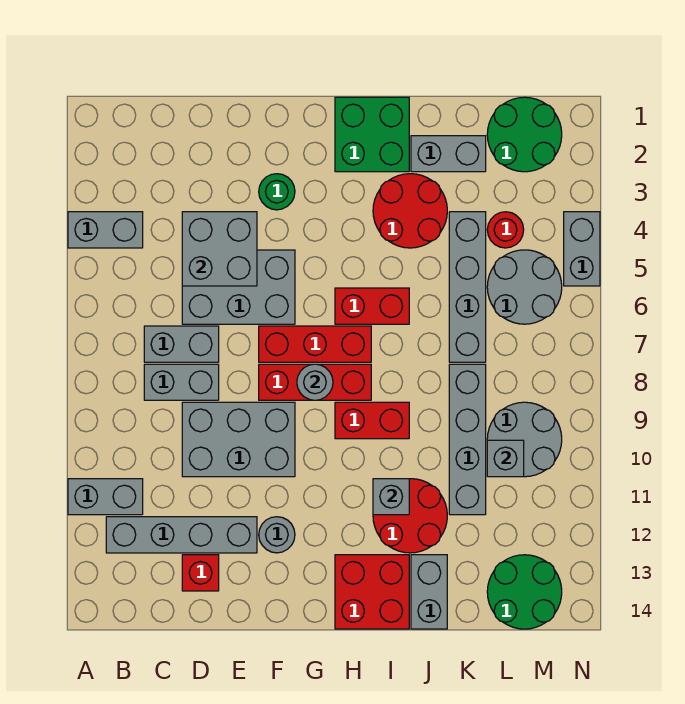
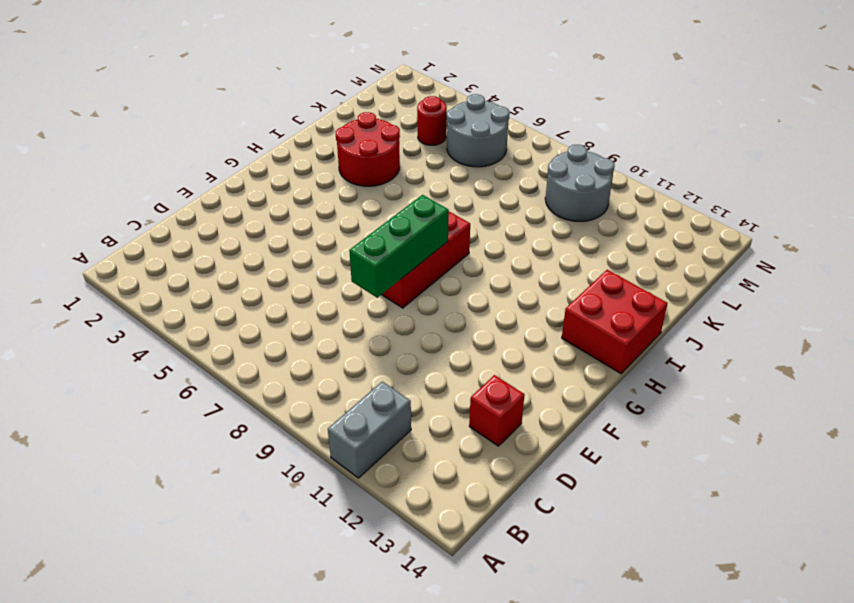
green brick E8:G8 level 2 -> grey round brick G8 level 2
none -> grey brick A4:B4 level 1
none -> grey brick B12:E12 level 1
none -> grey brick C7:D7 level 1
none -> grey brick C8:D8 level 1

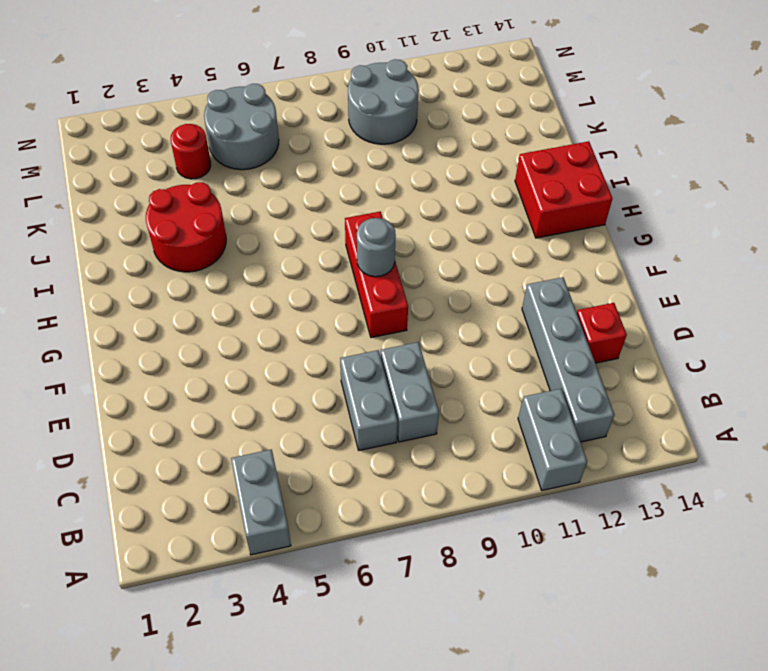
none -> grey brick D5:F6 level 1
none -> grey brick D9:F10 level 1
none -> green round brick F3 level 1
none -> red brick F7:H7 level 1

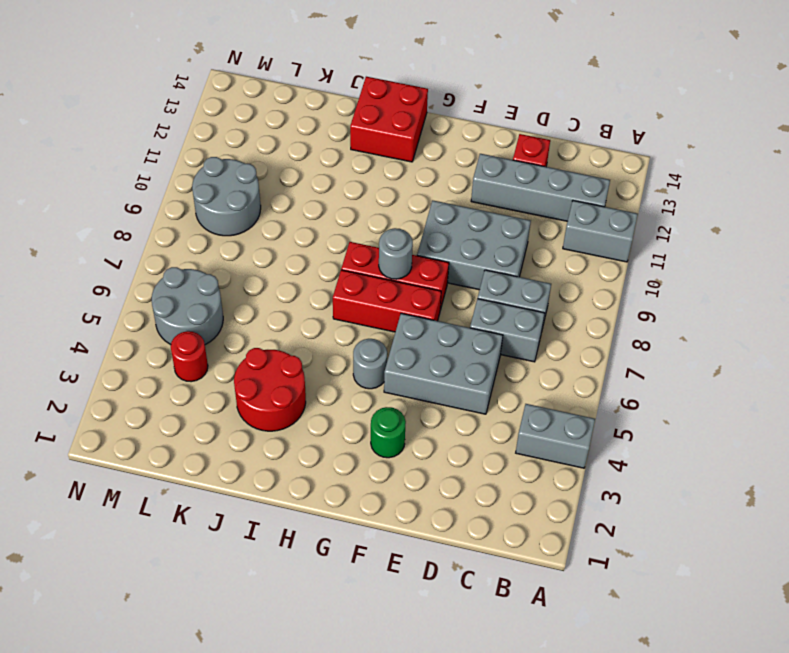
grey round brick G5 level 1 -> grey round brick F12 level 1
none -> green brick H1:I2 level 1
none -> red brick H6:I6 level 1
none -> red brick H9:I9 level 1
none -> red round brick I11:J12 level 1

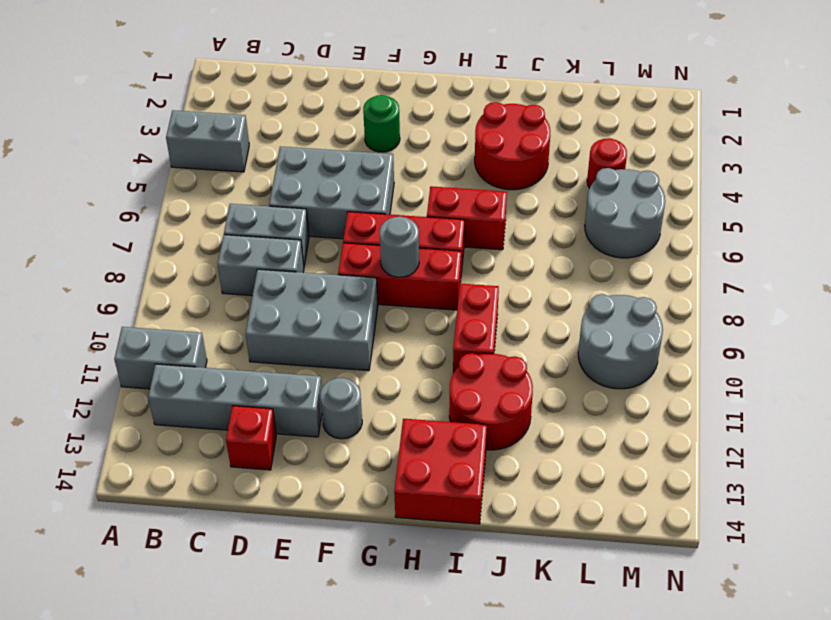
red brick I9:I10 level 1 -> red brick H9:I9 level 1
none -> green brick H1:I2 level 1
none -> grey brick J2:K2 level 1
none -> grey brick J13:J14 level 1
none -> grey brick K4:K7 level 1

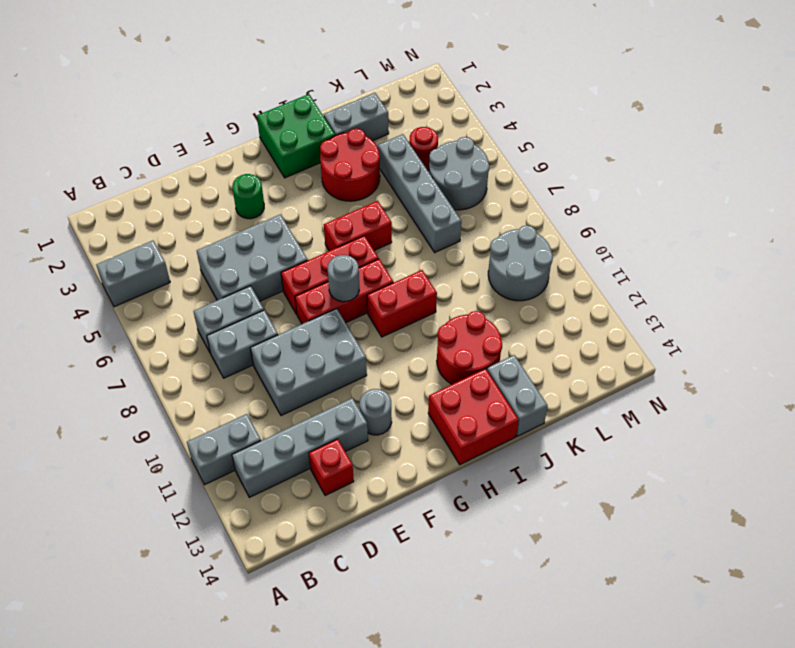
none -> grey brick K8:K11 level 1
none -> green round brick L1:M2 level 1
none -> green round brick L13:M14 level 1
none -> grey brick N4:N5 level 1

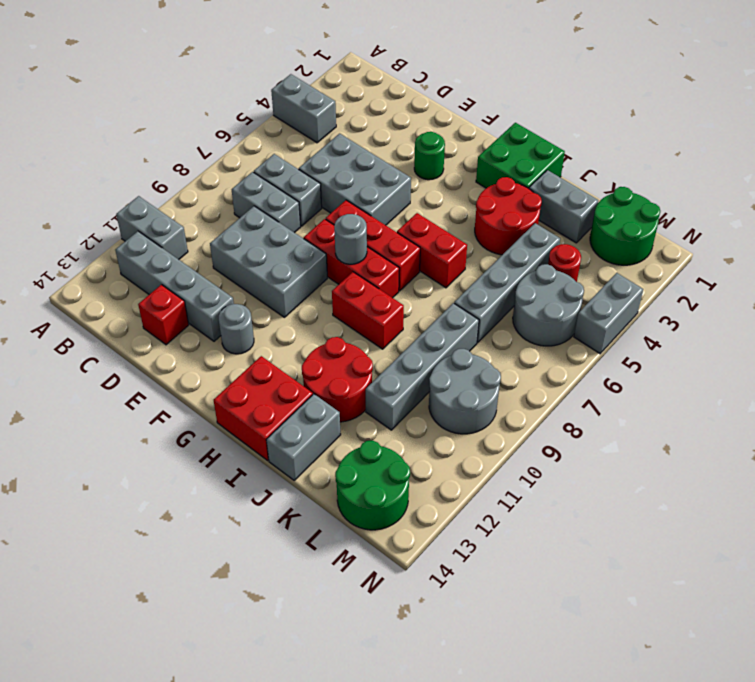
none -> grey brick D4:E5 level 2
none -> grey brick I11 level 2
none -> grey brick L10 level 2

